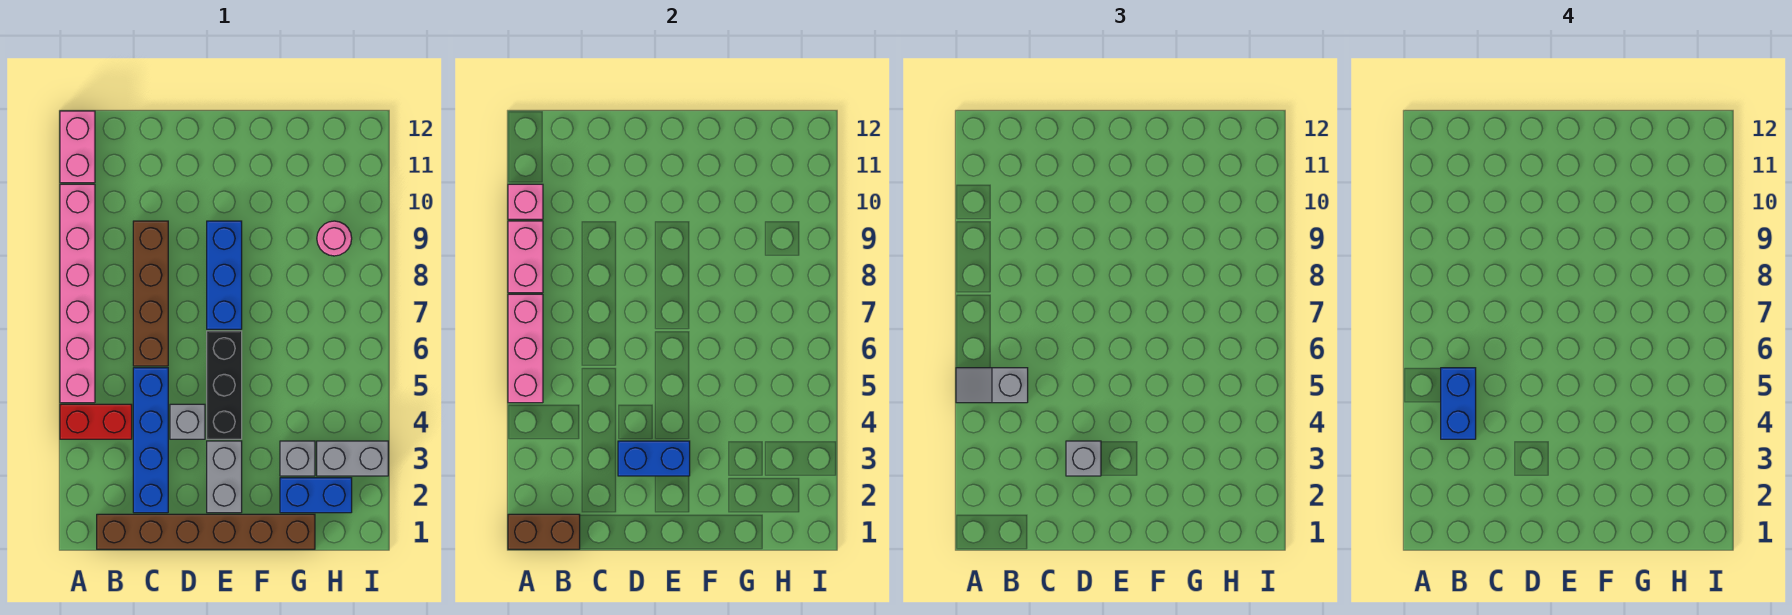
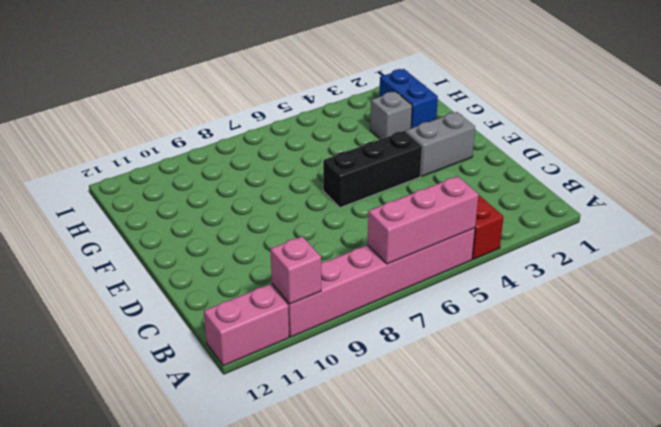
none -> brown brick B1:G1 level 1
none -> blue brick C2:C5 level 1
none -> brown brick C6:C9 level 1

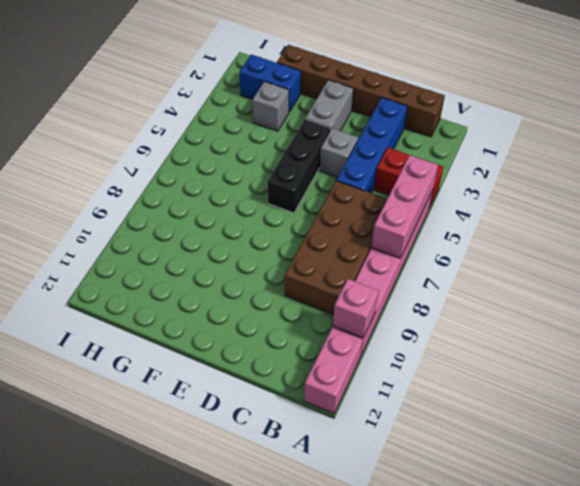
brown brick B6:C9 level 1 -> brown brick C6:C9 level 1
none -> blue brick E7:E9 level 1
none -> grey brick H3:I3 level 1
none -> pink round brick H9 level 1

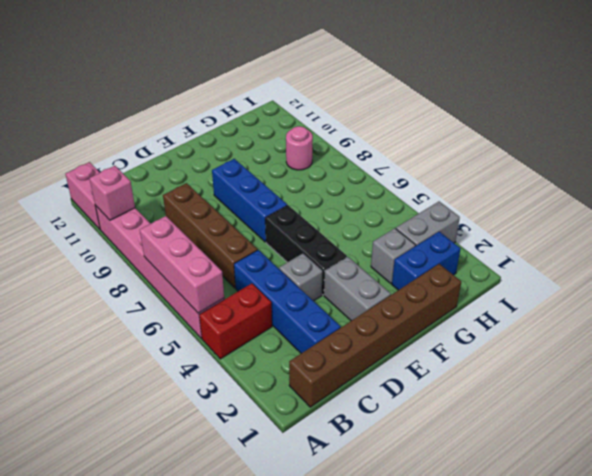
none -> brown brick A1:B1 level 2
none -> pink brick A8:A9 level 2
none -> blue brick D3:E3 level 2

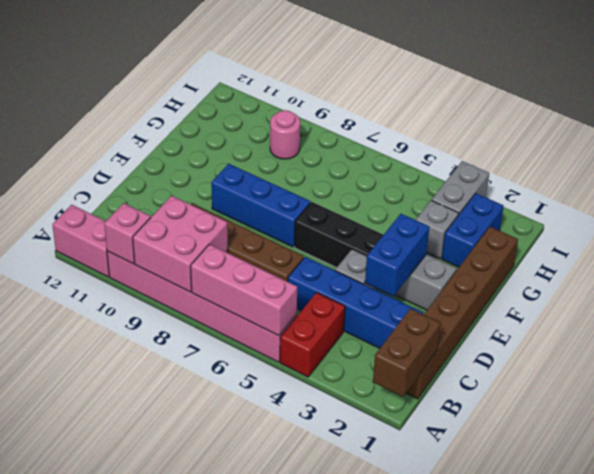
pink brick A8:B9 level 2 -> pink brick A8:A9 level 2
none -> grey slope A5:B5 level 3 top B
none -> grey brick D3 level 3
none -> blue brick B4:B5 level 4

